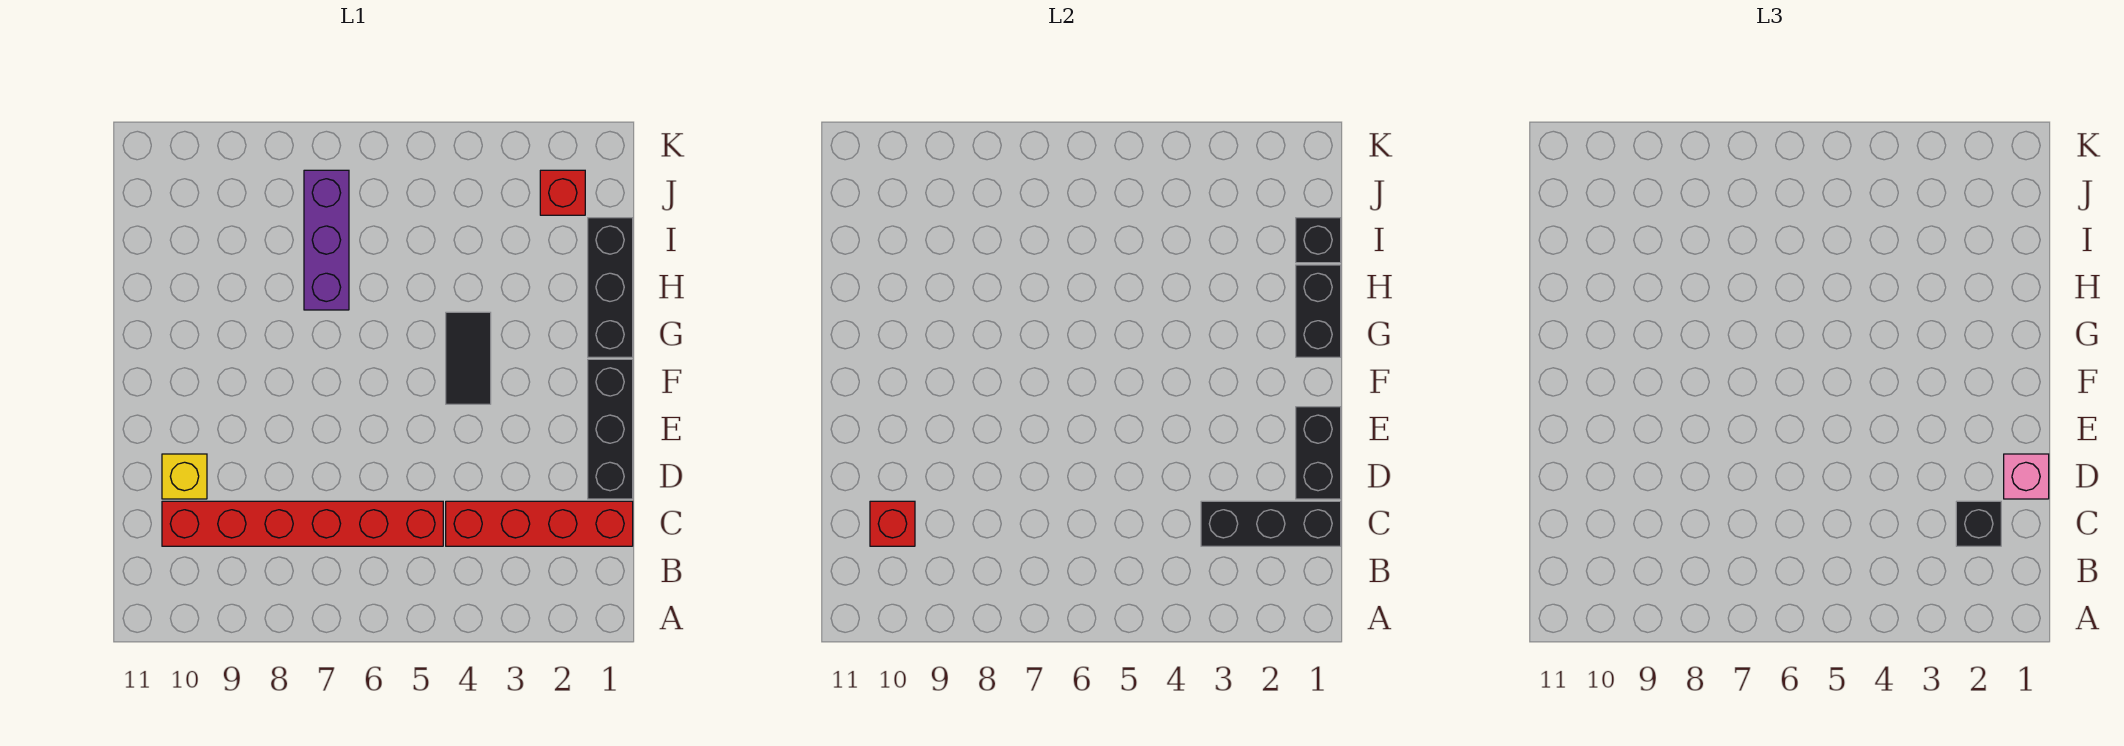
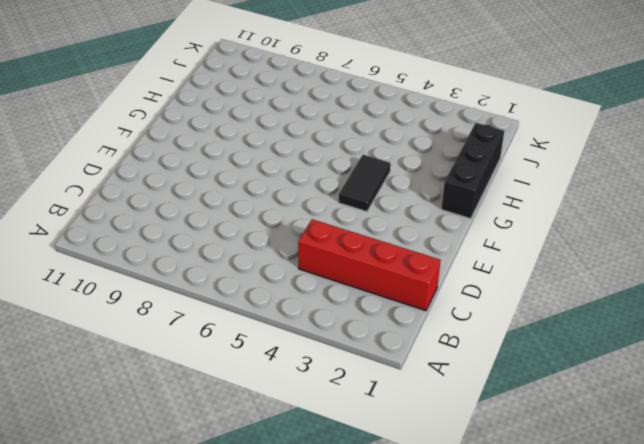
none -> red brick C5:C10 level 1
none -> black brick D1:F1 level 1
none -> yellow brick D10 level 1

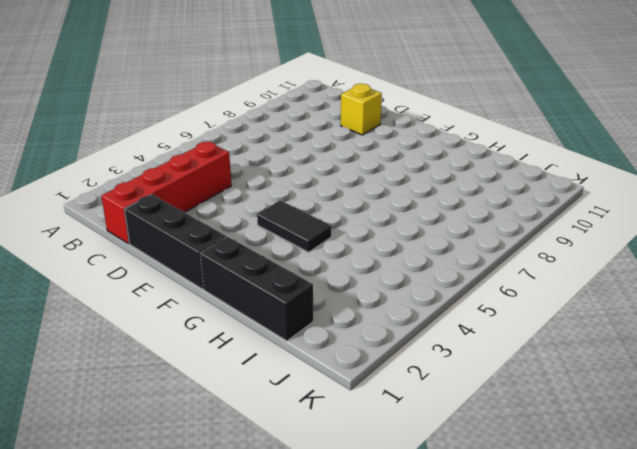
none -> red brick C5:C10 level 1
none -> purple brick H7:J7 level 1
none -> red brick J2 level 1

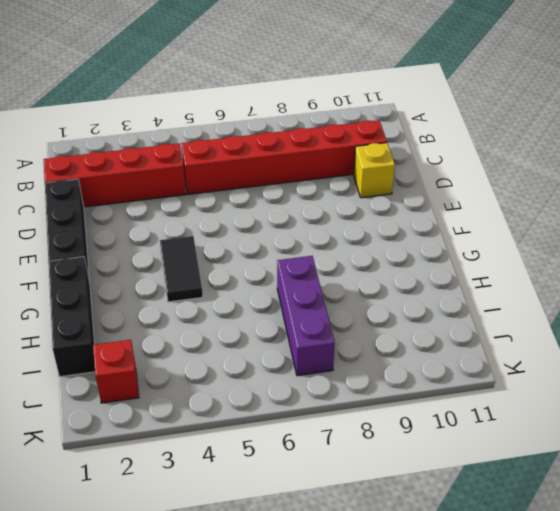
none -> black brick C1:C3 level 2
none -> red brick C10 level 2
none -> black brick D1:E1 level 2

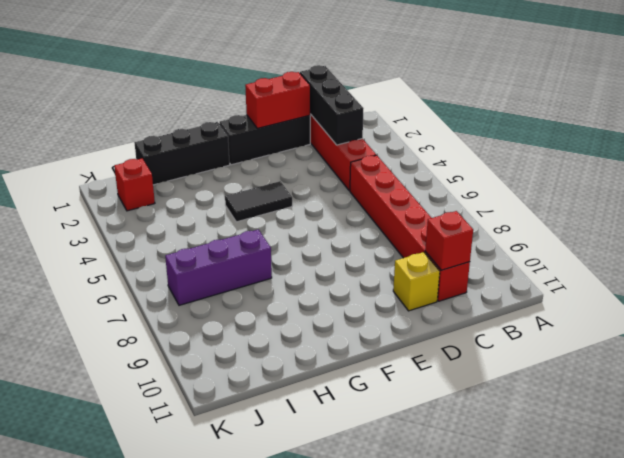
red brick D1:E1 level 2 -> black brick D1:E1 level 2
none -> black brick G1:H1 level 2
none -> black brick I1 level 2
none -> black brick C2 level 3

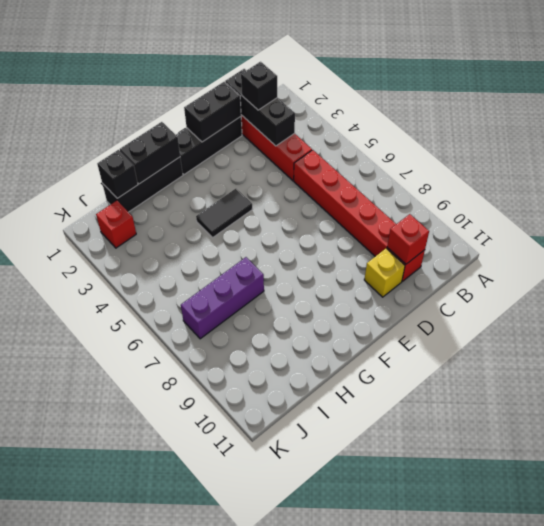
none -> pink brick D1 level 3

